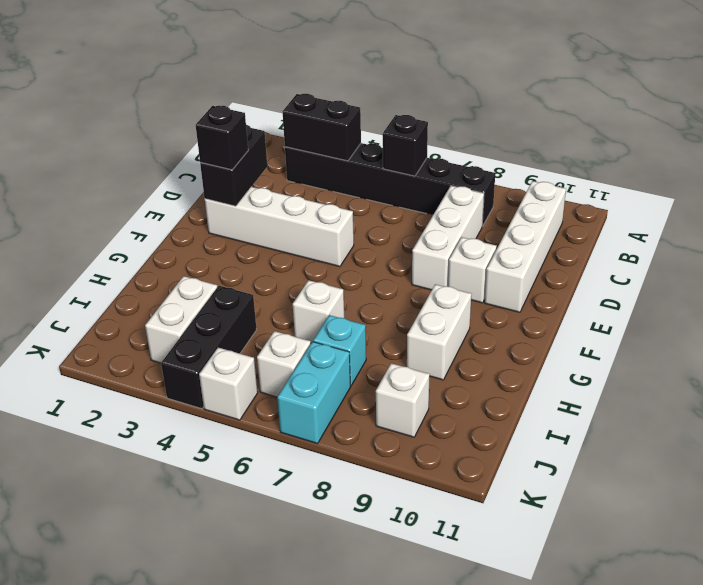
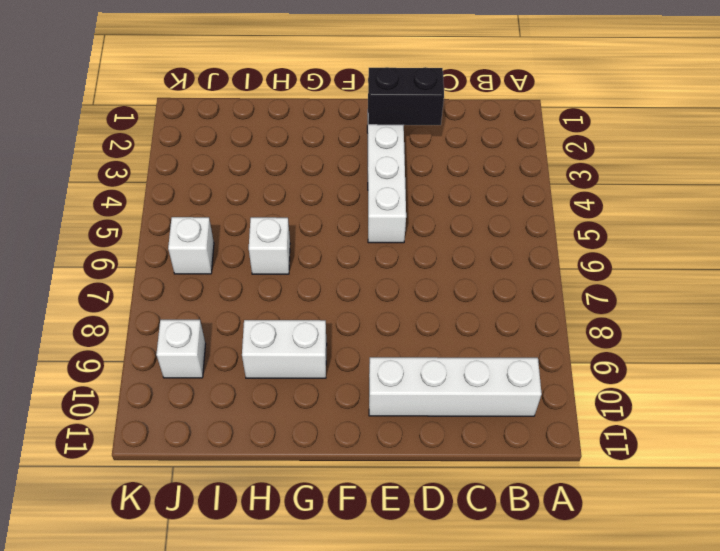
none -> black brick B3:B8 level 1
none -> white brick C8:E8 level 1
none -> white brick E9 level 1

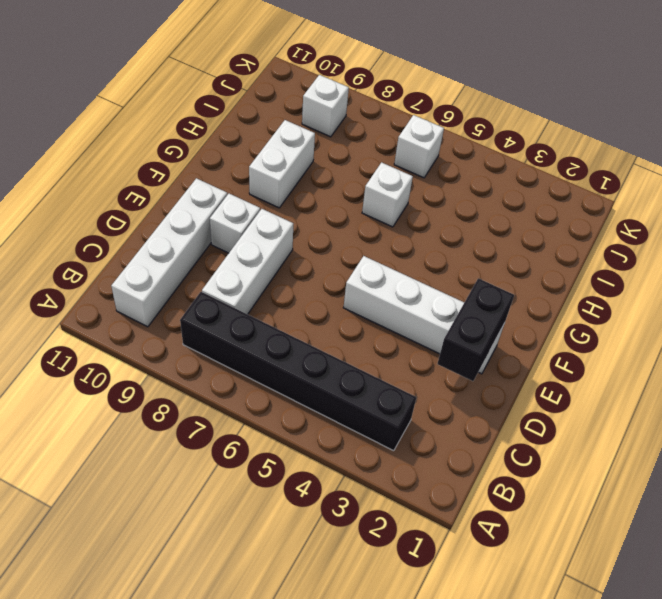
none -> white brick I3:J3 level 1
none -> black brick I4:K4 level 1
none -> cyan brick I7 level 1

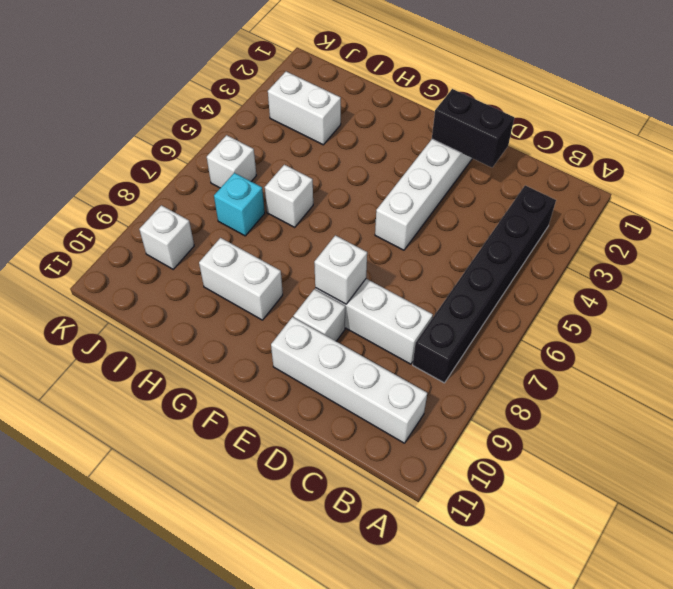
white brick E8 level 2 -> white brick K5 level 1
none -> black brick I4:K4 level 1
none -> cyan brick J7:K7 level 1
none -> black brick B3:B4 level 2

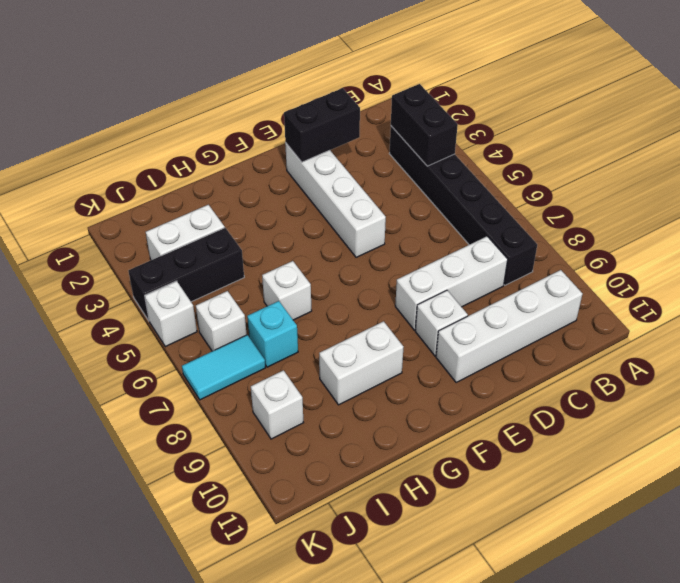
cyan tile J7:K7 level 1 -> cyan brick J7:K7 level 1
none -> black brick B6 level 2
none -> black brick E2 level 3

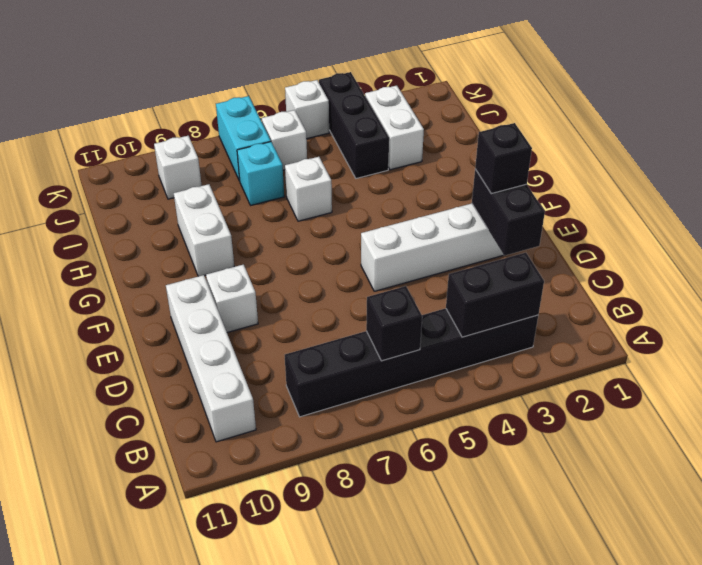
none -> white brick C8:E8 level 1

